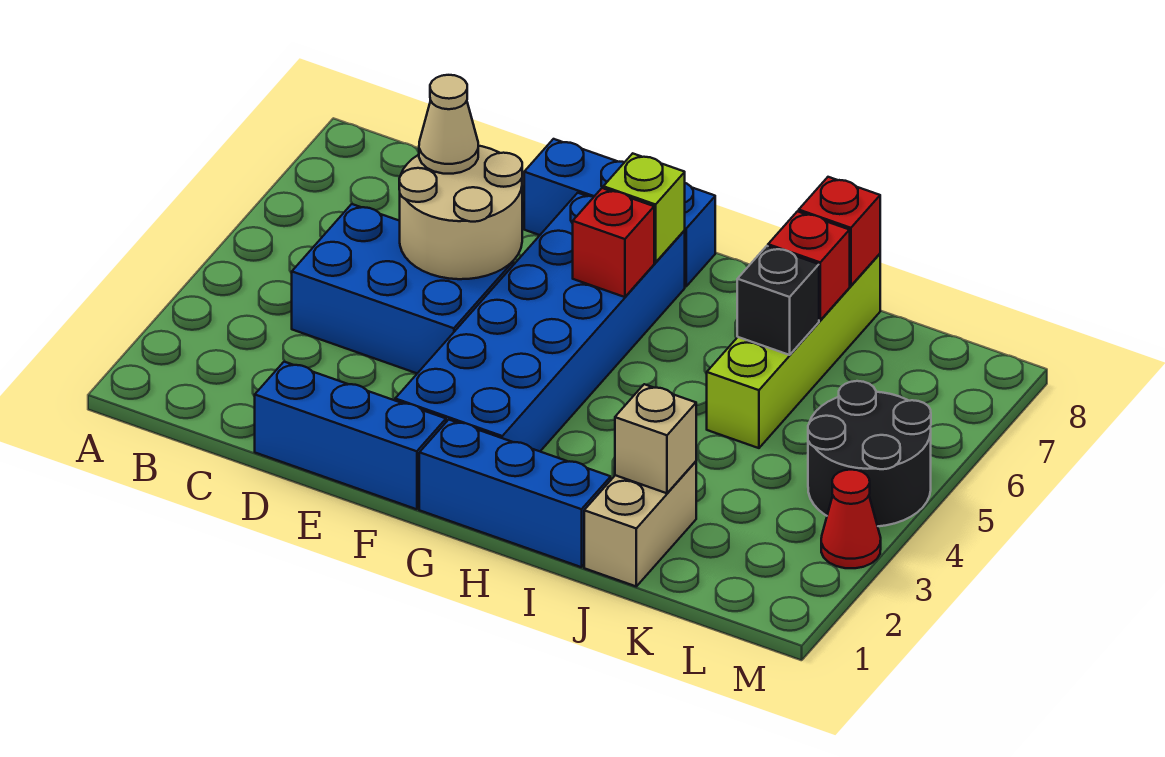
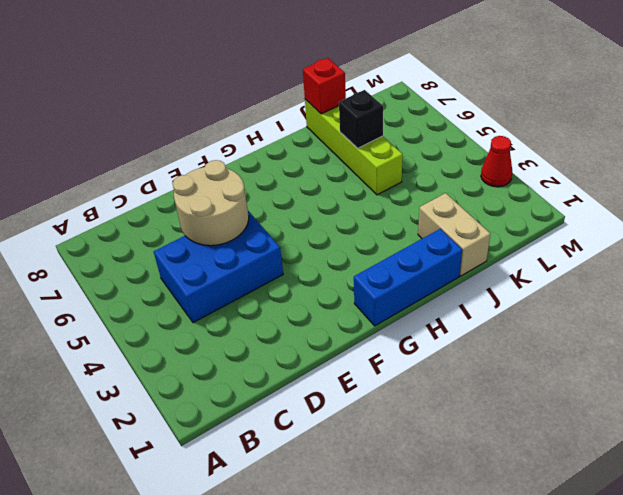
none -> blue brick D1:F1 level 1
none -> blue brick E8:G8 level 1
none -> blue brick F2:G7 level 1

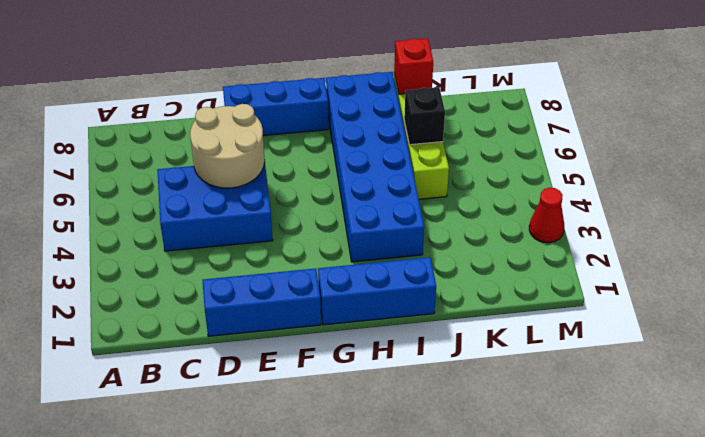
blue brick H3:I8 level 1 -> blue brick F2:G7 level 1
none -> tan brick J1:J2 level 1
none -> black round brick L4:M5 level 1
none -> red brick G6 level 2

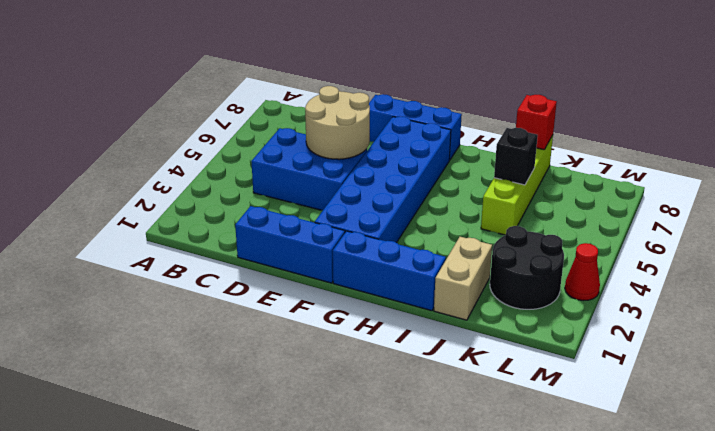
black round brick K2:L3 level 1 -> black round brick L4:M5 level 1
none -> red brick G6 level 2
none -> lime brick G7 level 2
none -> tan brick J2 level 2

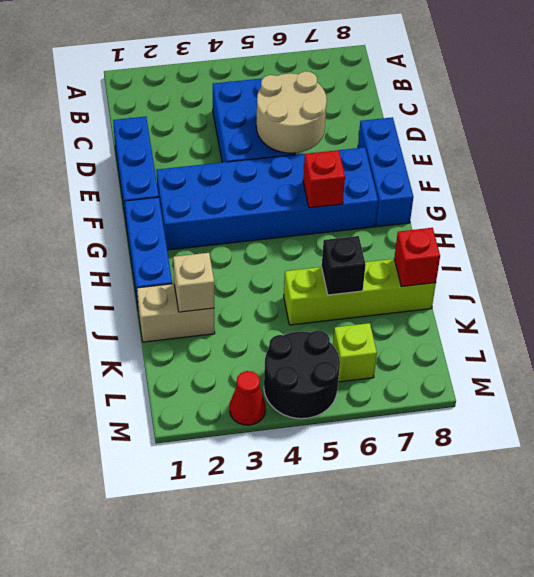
lime brick L6 level 1 -> lime brick G7 level 2
none -> red brick J7 level 2
none -> tan cone D6 level 3

